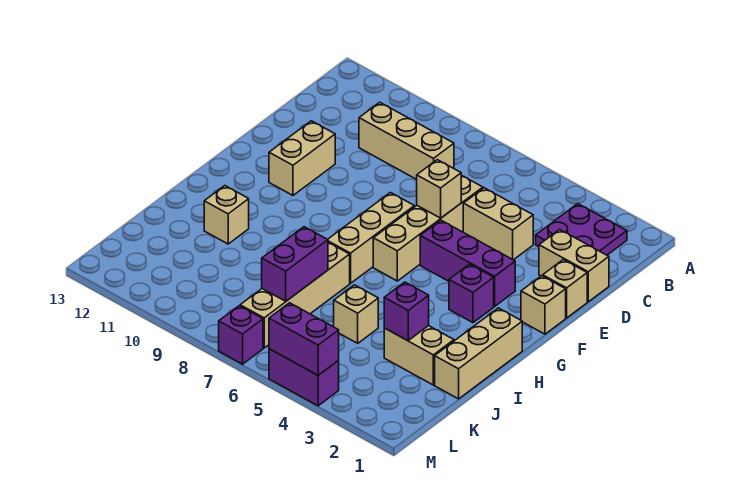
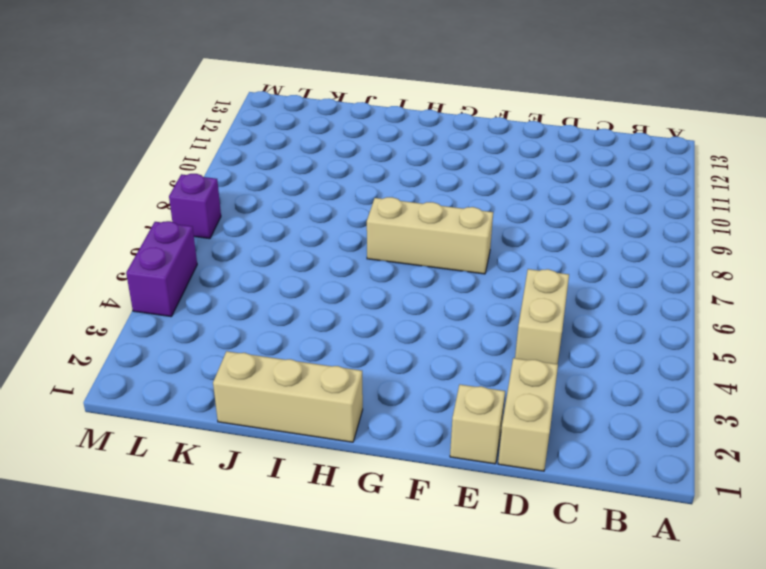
none -> purple plate B2:C3 level 1
none -> tan brick C8:C10 level 1
none -> tan brick D6:G6 level 1

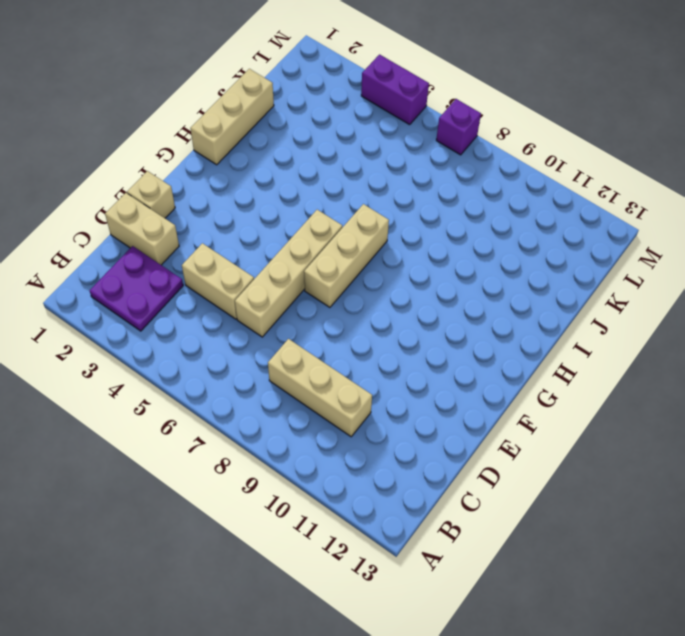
none -> tan brick E11:F11 level 1
none -> tan brick F1 level 1
none -> purple brick F3:F5 level 1

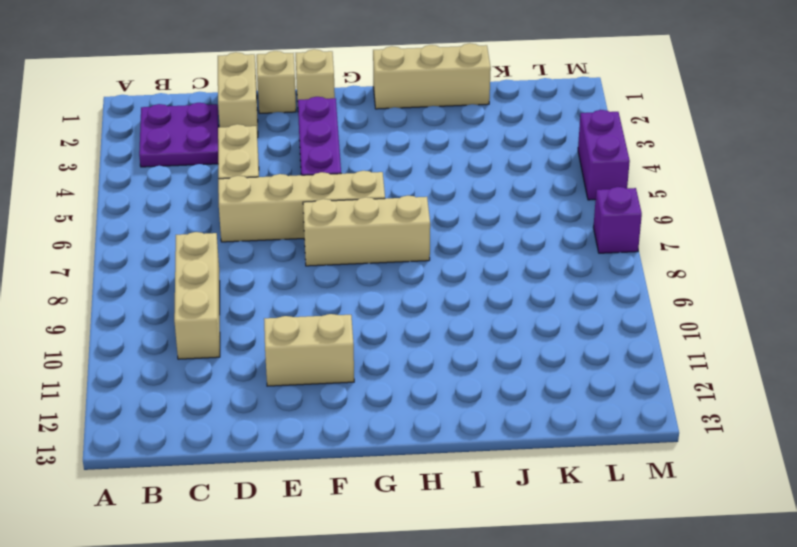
none -> purple brick G3 level 1
none -> tan brick I7:L7 level 1
none -> tan brick I11 level 1

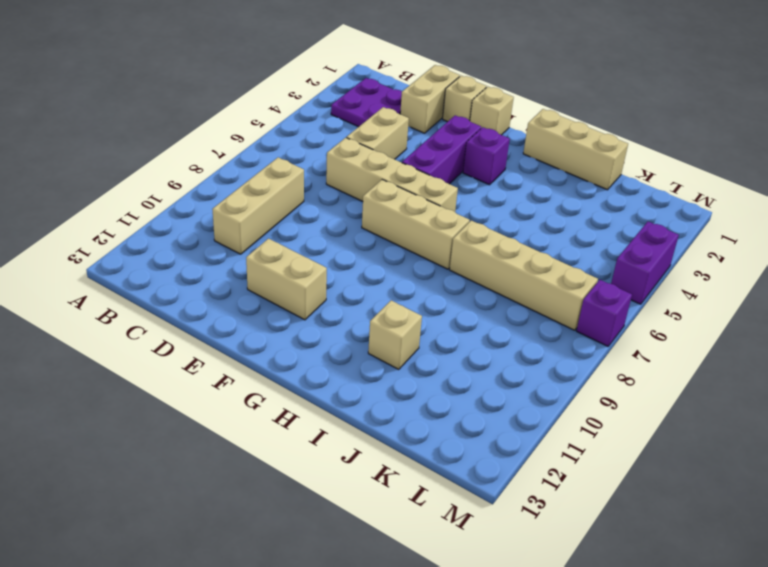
none -> tan brick J2:J3 level 1
none -> tan brick J5 level 1
none -> tan brick E6 level 2

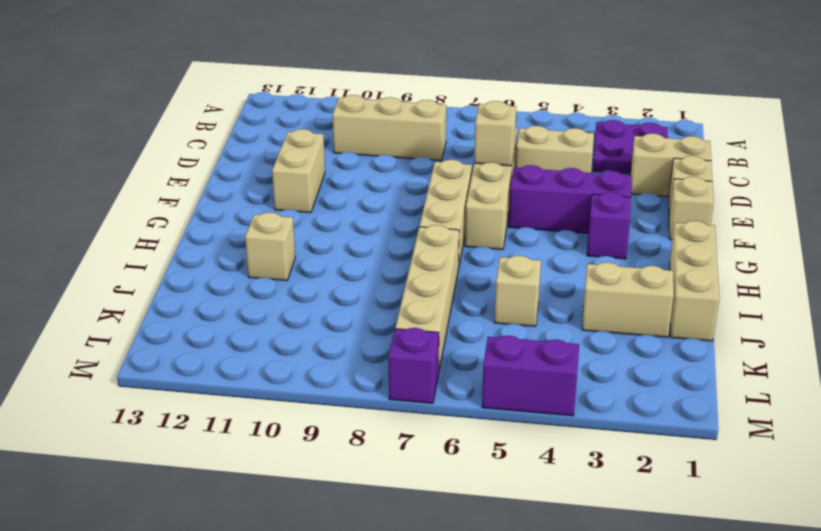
none -> purple brick J3 level 2
none -> purple brick J7:K7 level 2
none -> purple brick M4:M5 level 2

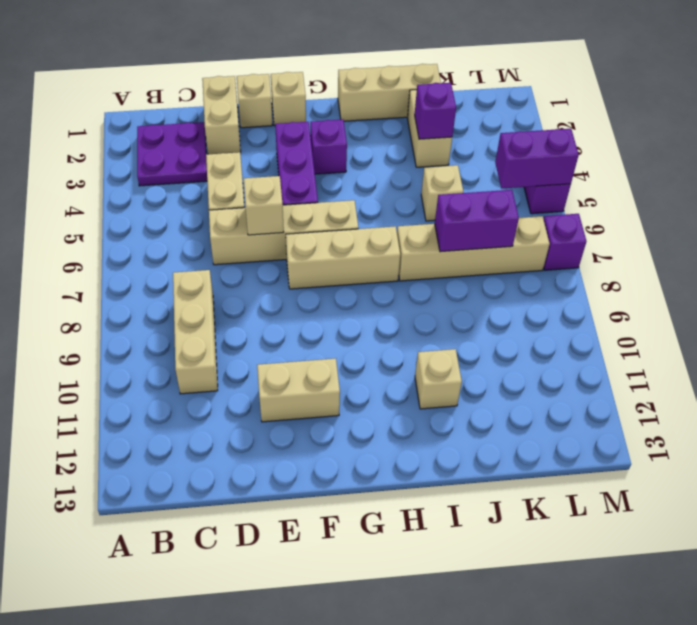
purple brick L5:M5 level 2 -> purple brick M4:M5 level 2

